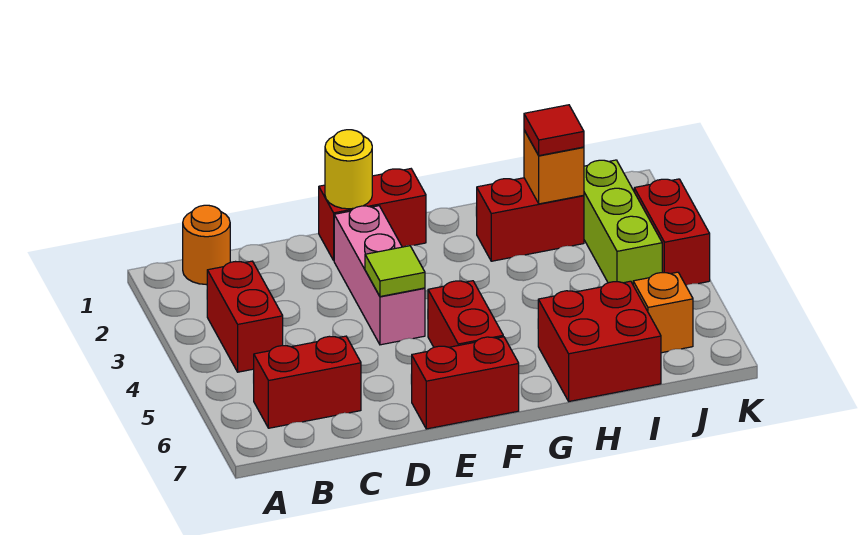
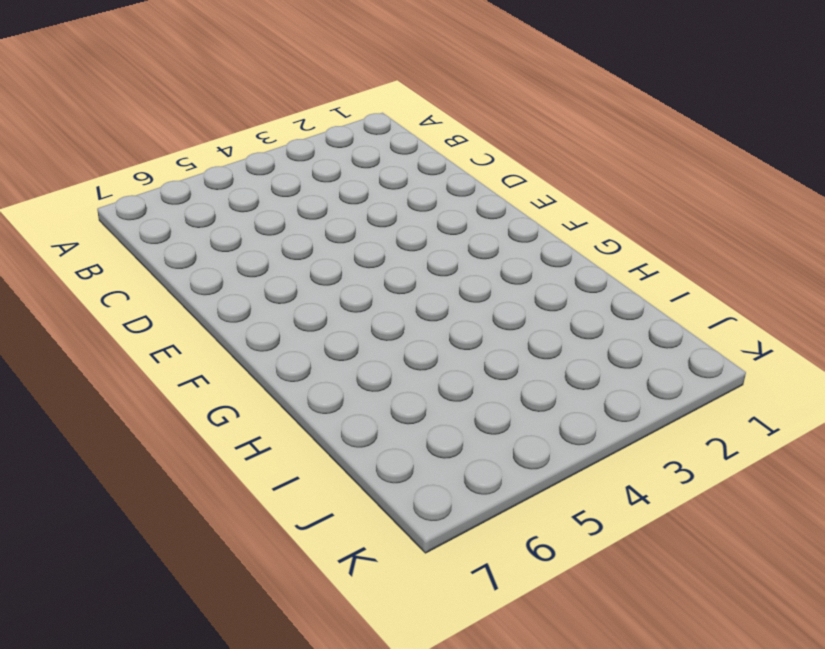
none -> orange round brick B1 level 1
none -> red brick B3:B4 level 1
none -> red brick B6:C6 level 1

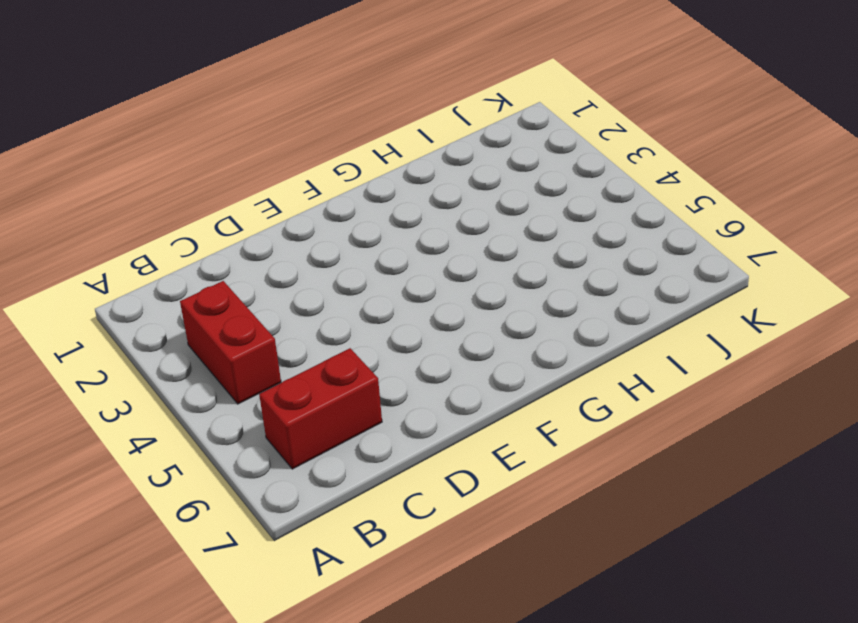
none -> orange round brick B1 level 1
none -> red brick E1:F1 level 1
none -> pink brick E2:E4 level 1

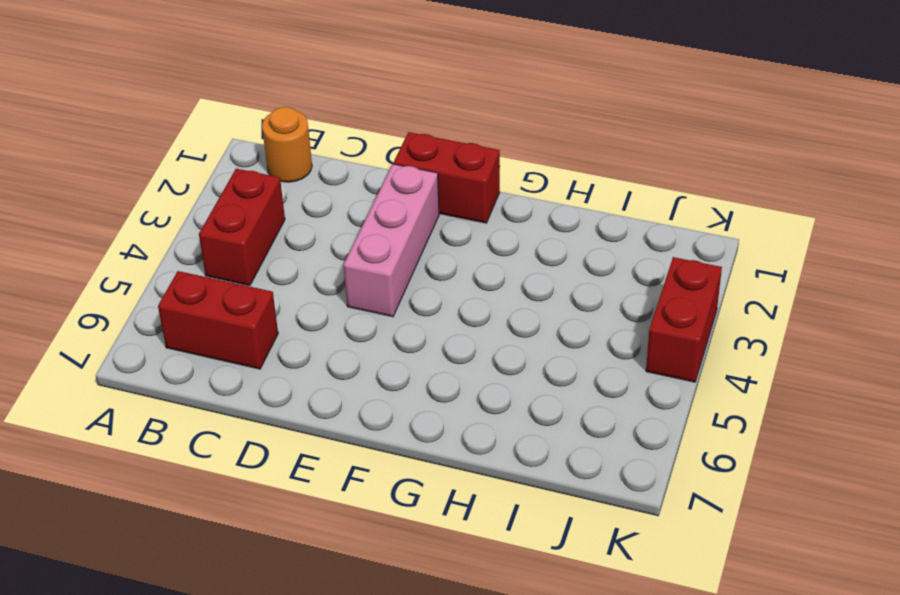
none -> red brick E7:F7 level 1
none -> red brick F5:F6 level 1
none -> red brick H2:I2 level 1

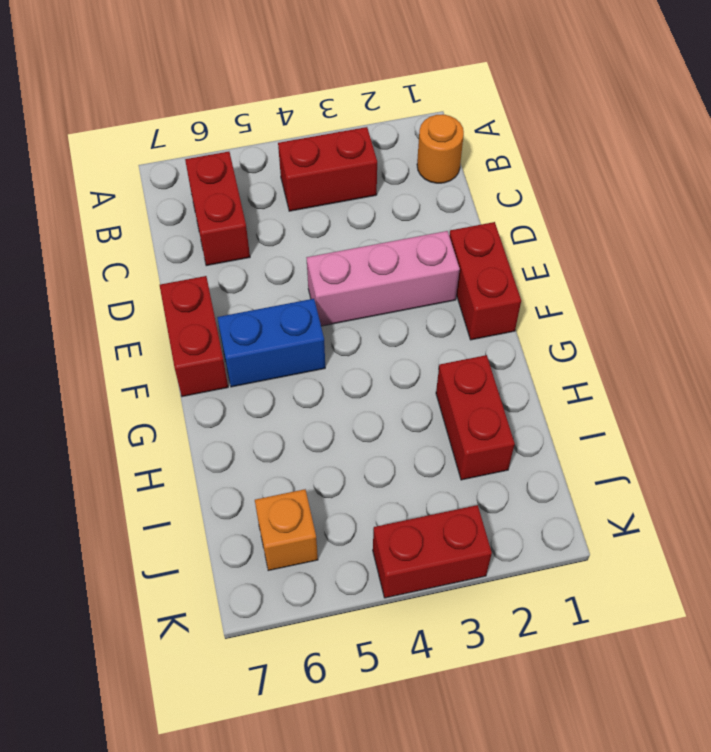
blue brick F5:F6 level 1 -> red brick F5:F6 level 1
none -> red brick H6:I7 level 1
none -> lime brick J2:J4 level 1
none -> yellow round brick E1 level 2

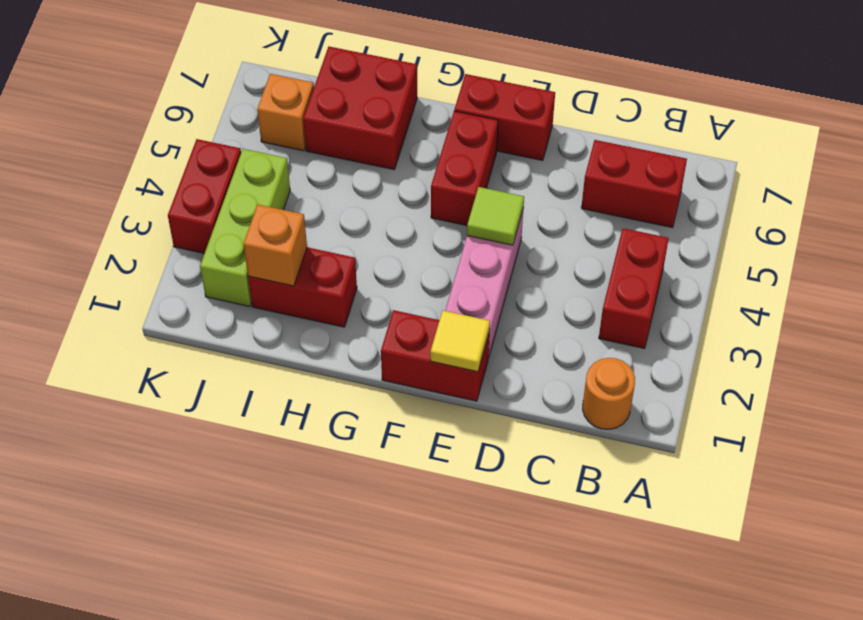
yellow tile E1 level 2 -> yellow round brick E1 level 2
none -> red tile I2 level 3

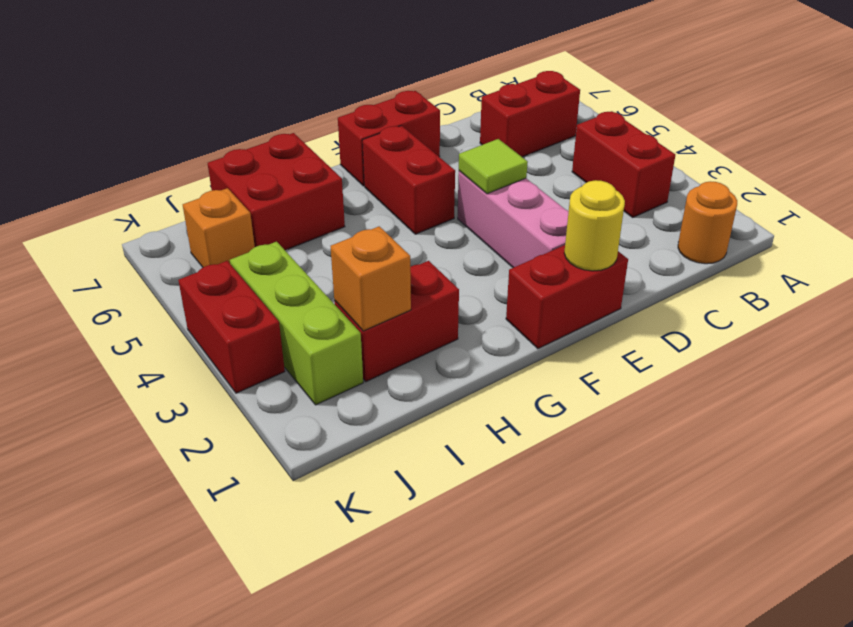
none -> red tile I2 level 3

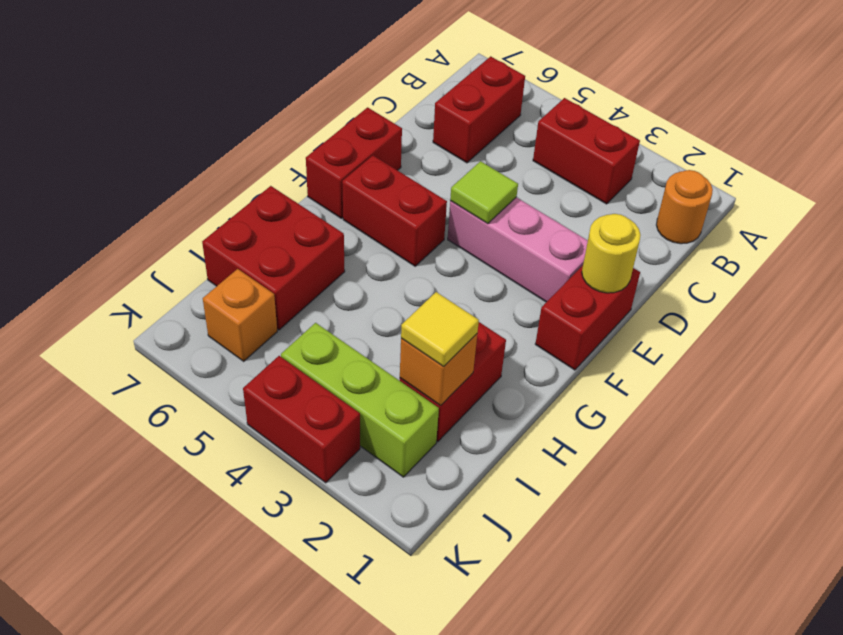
yellow tile I2 level 3 -> red tile I2 level 3

